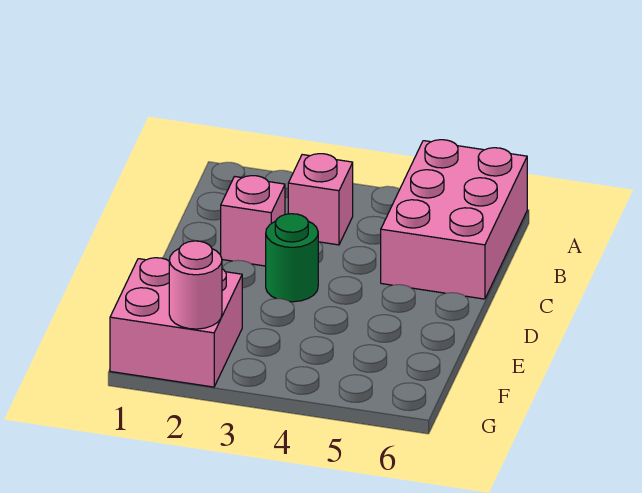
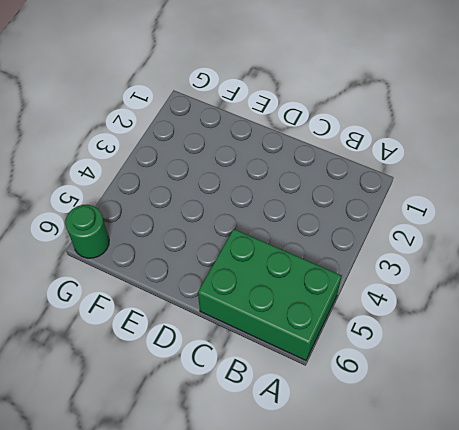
green brick A5:C6 level 1 -> pink brick A5:C6 level 1
green round brick G6 level 1 -> green round brick D3 level 1
none -> pink brick B3 level 1
none -> pink brick C2 level 1

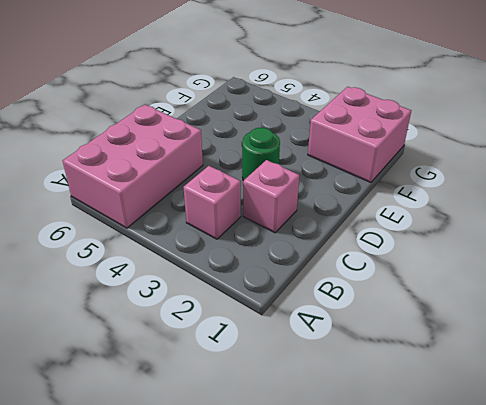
none -> pink round brick G2 level 2

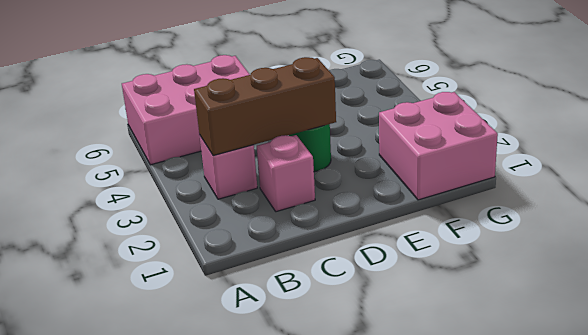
brown brick B3:D3 level 2 -> none
none -> pink round brick G2 level 2

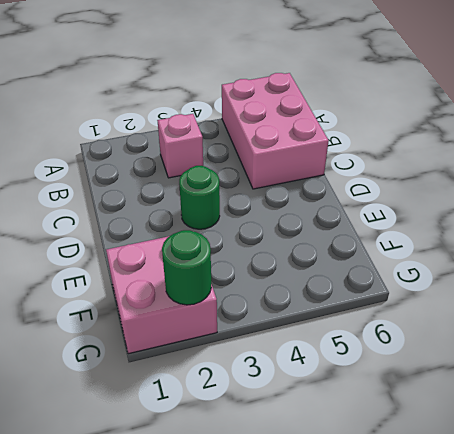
green round brick G2 level 2 -> pink round brick G2 level 2
none -> pink brick C2 level 1

